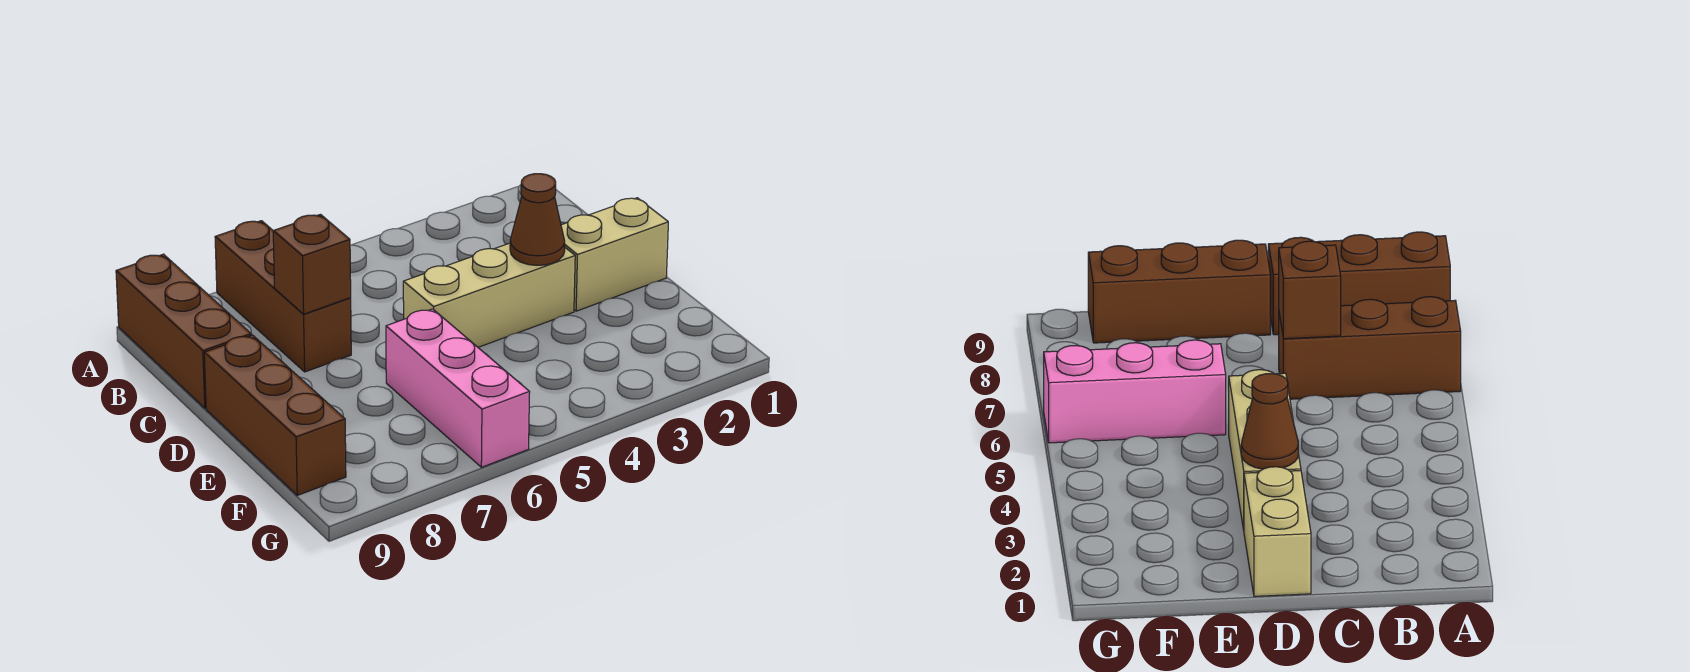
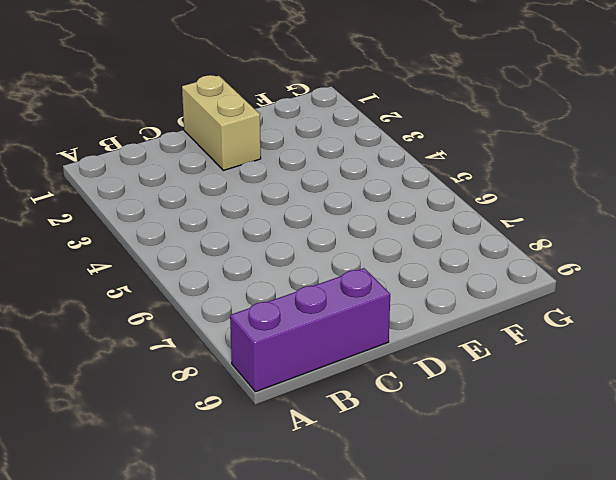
purple brick A9:C9 level 1 -> brown brick A9:C9 level 1
none -> brown brick A7:C7 level 1
none -> tan brick D3:D5 level 1

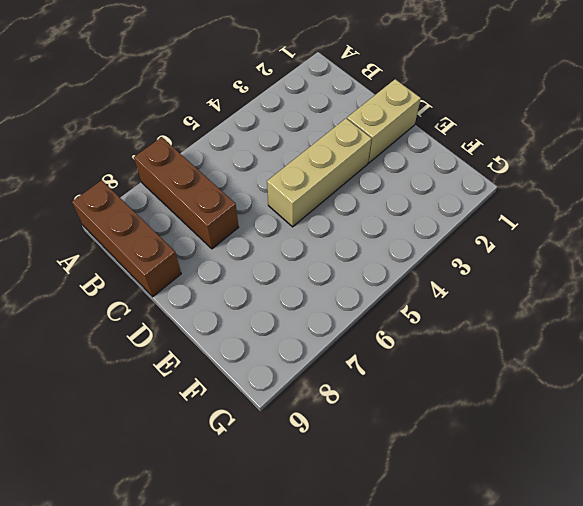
none -> brown brick D9:F9 level 1
none -> pink brick E6:G6 level 1

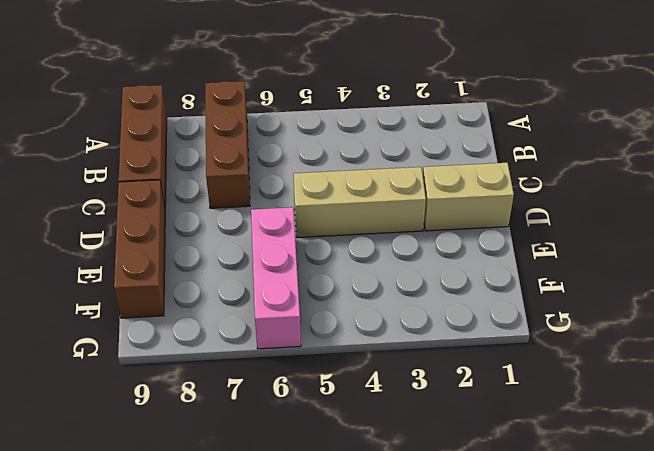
none -> brown brick C7 level 2
none -> brown cone D3 level 2

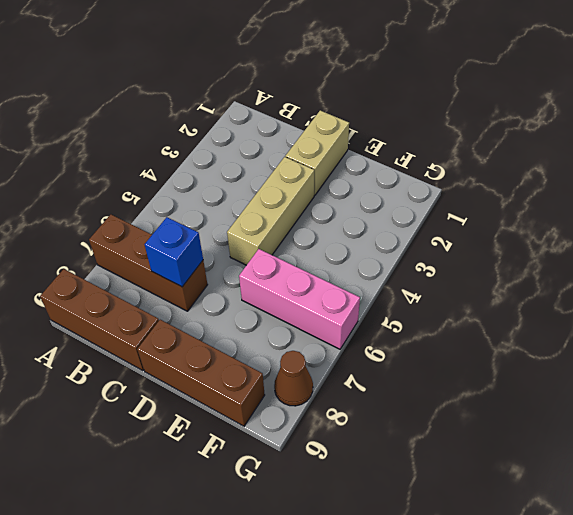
blue brick C7 level 2 -> brown brick C7 level 2
brown cone G8 level 1 -> brown cone D3 level 2

